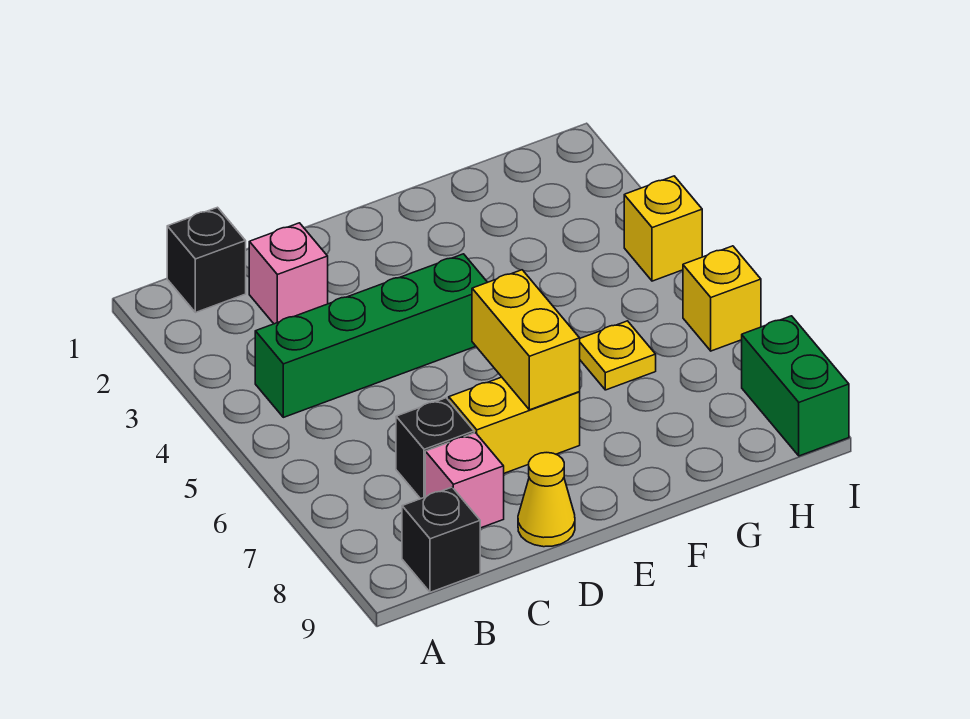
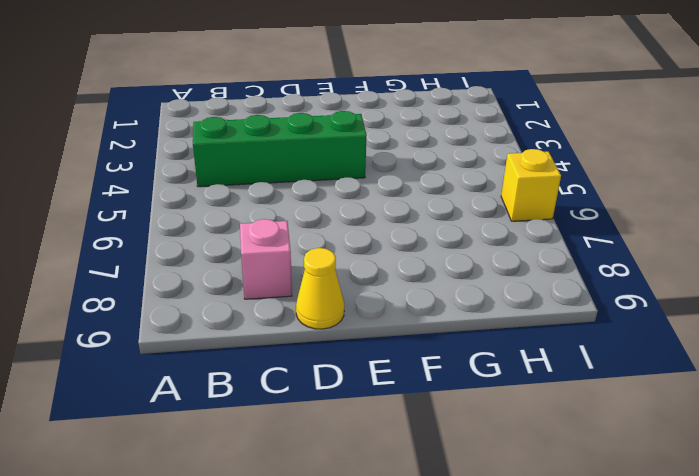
none -> black brick B1 level 1
none -> black brick B9 level 1
none -> pink brick C2 level 1

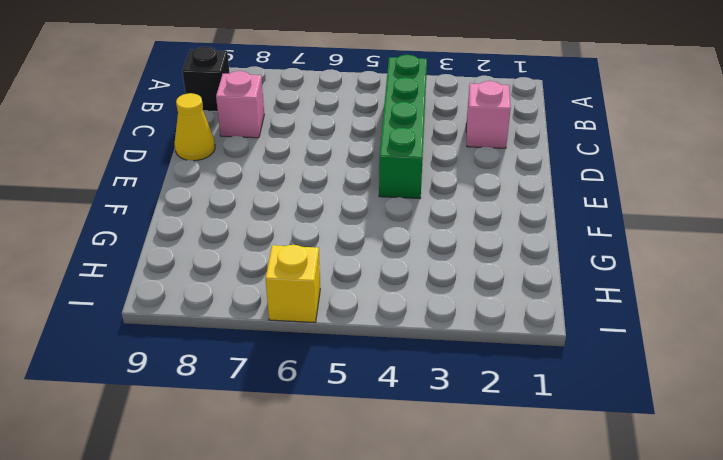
none -> black brick B1 level 1
none -> black brick C7 level 1
none -> yellow brick D7:E7 level 1

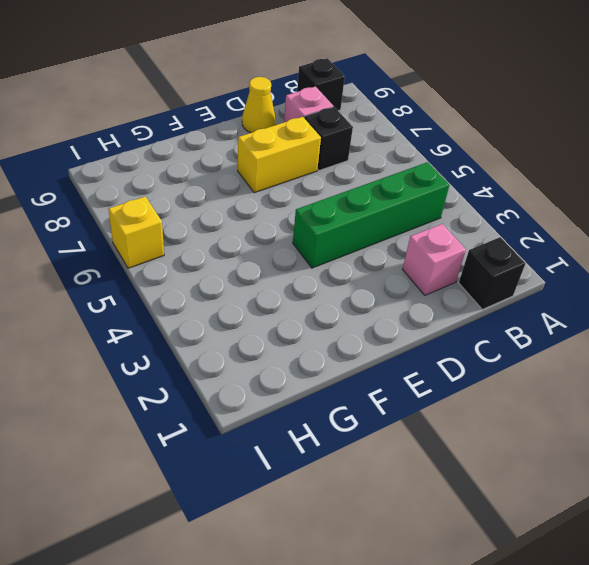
none -> yellow plate G6 level 1
none -> yellow brick I4 level 1
none -> green brick I8:I9 level 1

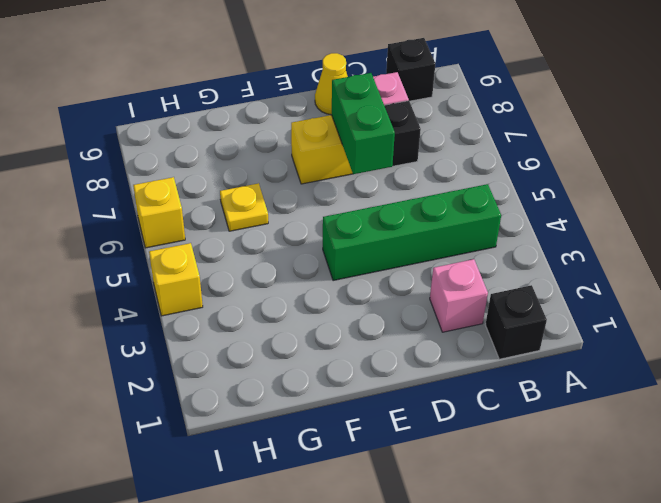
green brick D6:D7 level 2 -> green brick I8:I9 level 1
none -> yellow brick E6:E7 level 2

